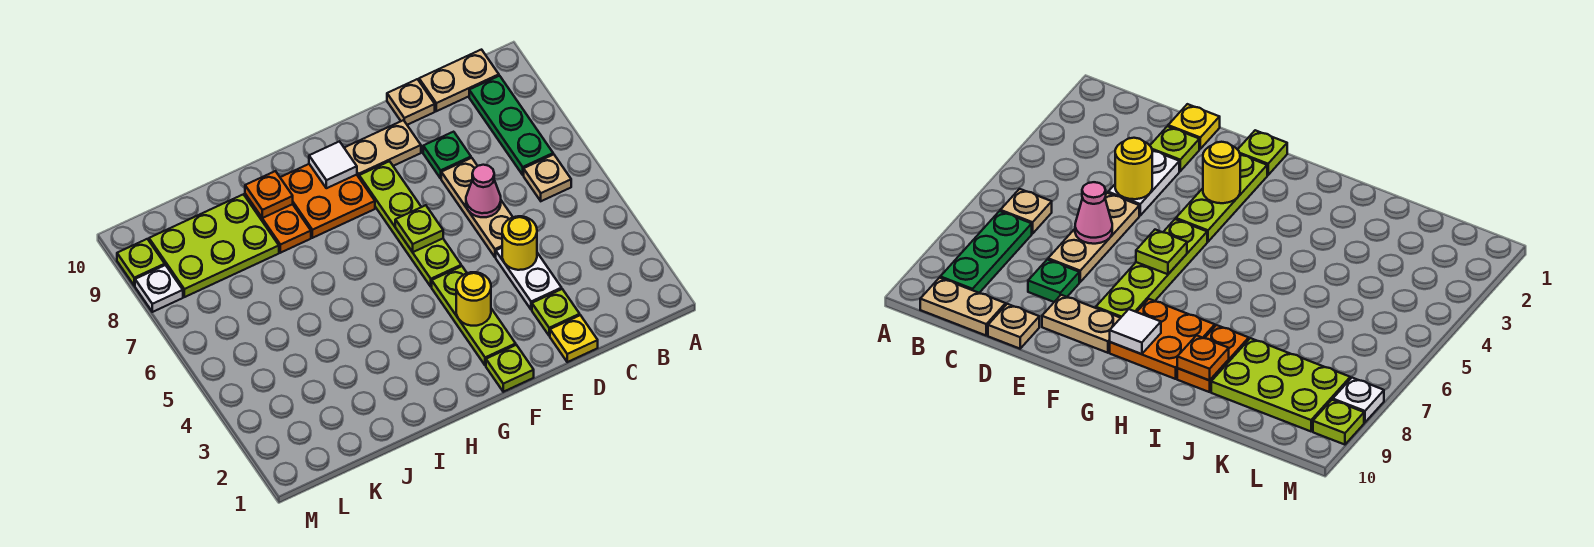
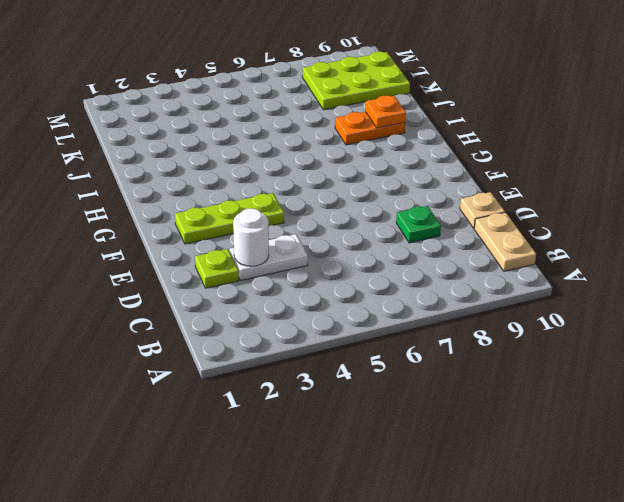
white round brick D3 level 2 -> none
lime plate K8:L10 level 1 -> lime plate J8:L9 level 1
none -> tan plate B6 level 1
none -> green plate B7:B9 level 1
none -> yellow plate D1 level 1

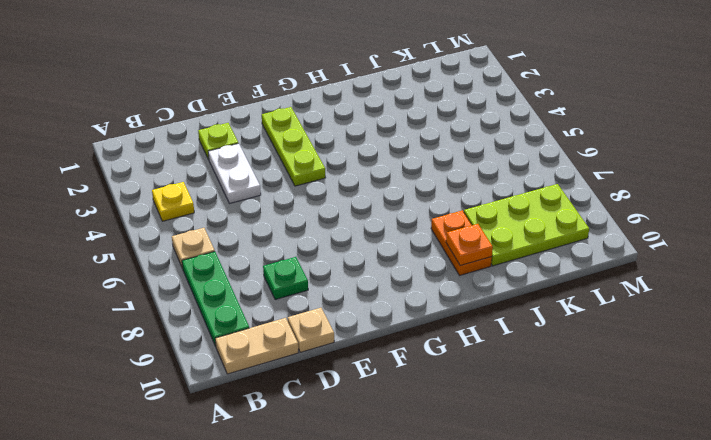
yellow plate B4 level 1 -> yellow plate D1 level 1
none -> tan plate D5:D7 level 1
none -> tan plate E9:F9 level 1
none -> lime plate F1 level 1

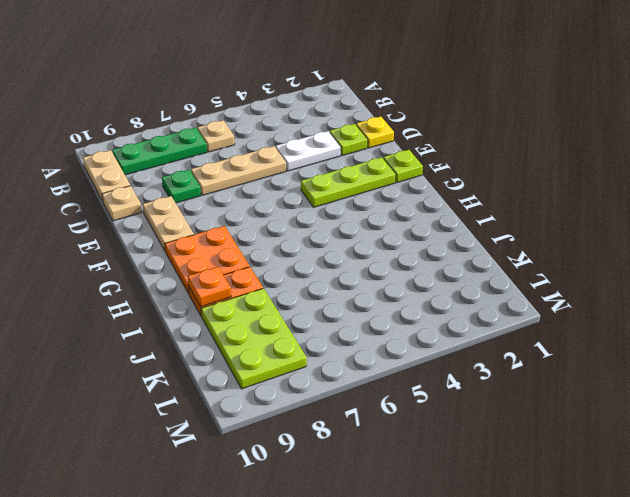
none -> lime plate F5:F8 level 1
none -> white plate M8 level 1
none -> lime plate M9 level 1

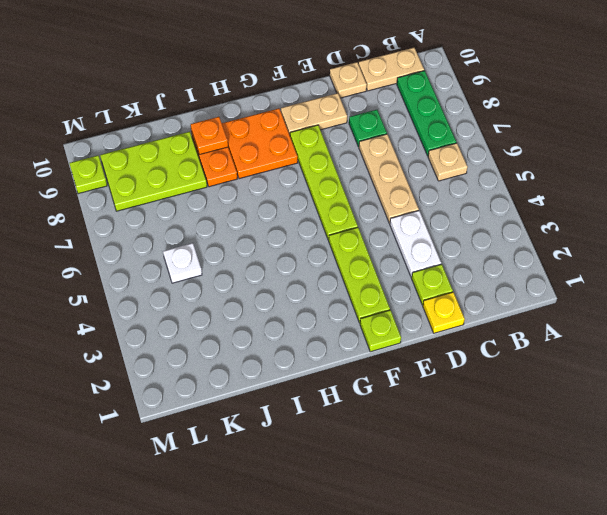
white plate K5 level 1 -> white plate M8 level 1
none -> yellow round brick D4 level 2
none -> pink cone D6 level 2
none -> yellow round brick F3 level 2

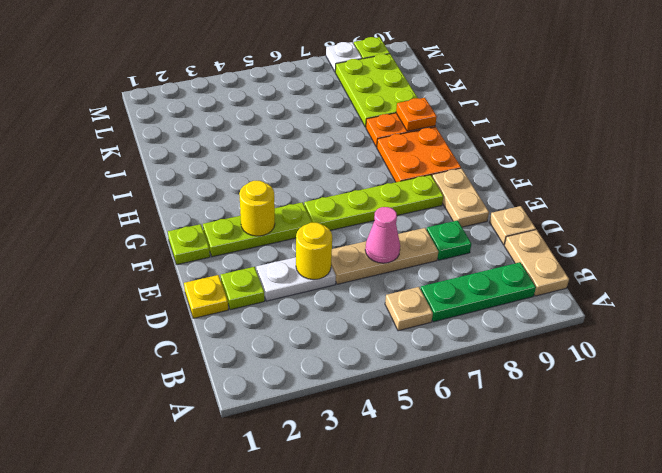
none -> lime plate F6 level 2
none -> white tile G9 level 2

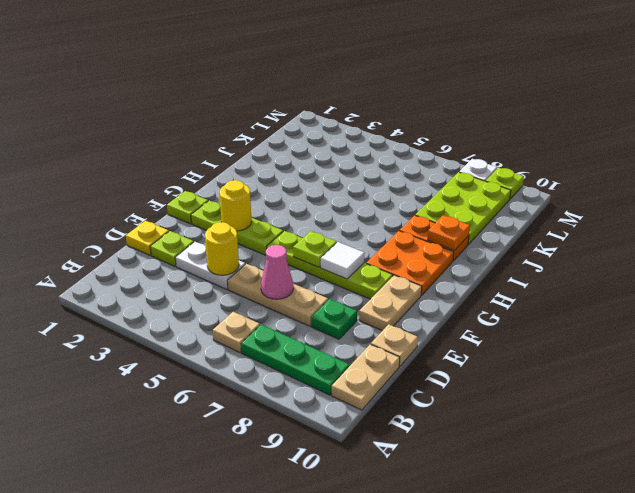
white tile F7 level 2 -> white tile G9 level 2

